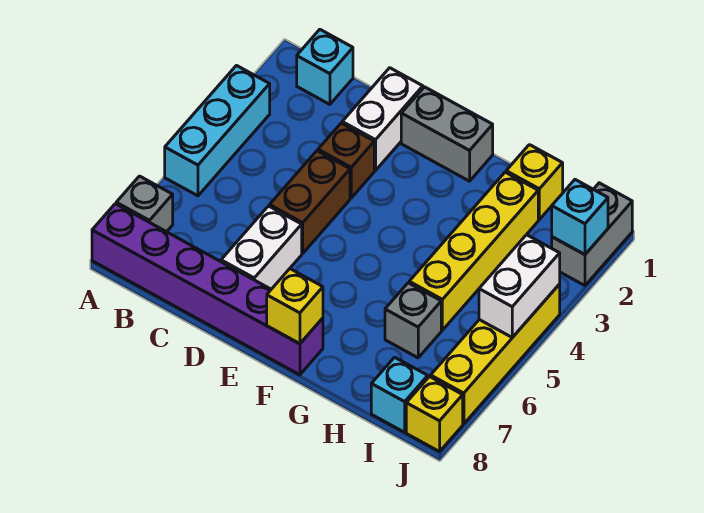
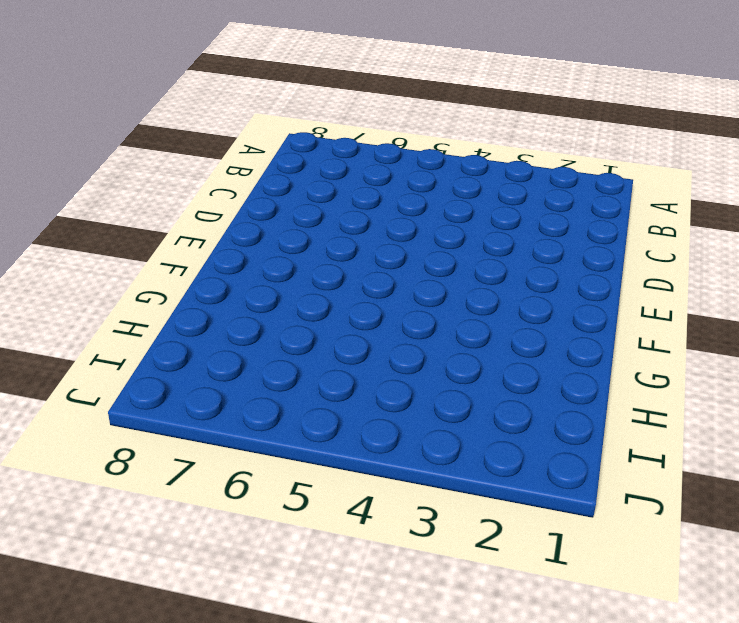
none -> cyan brick A3:A5 level 1
none -> grey brick A7 level 1
none -> purple brick A8:F8 level 1

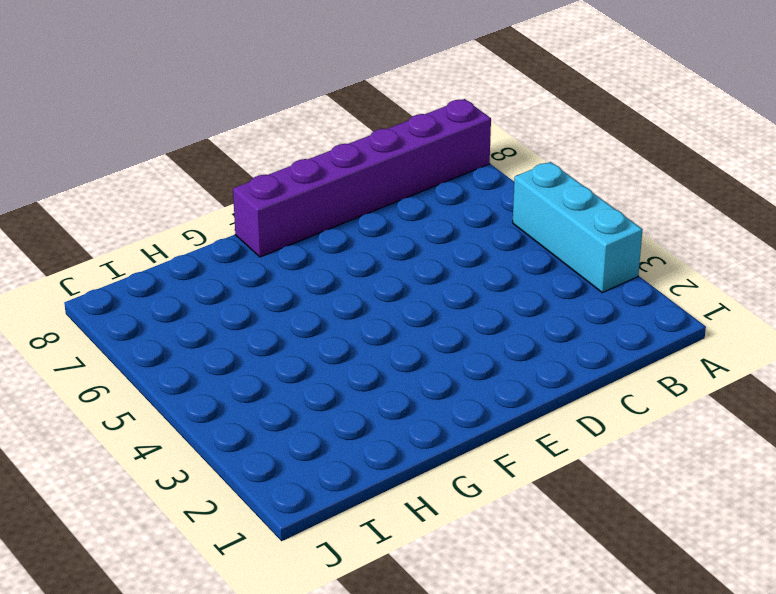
none -> grey brick A7 level 1
none -> cyan brick B1 level 1
none -> white brick D1:D2 level 1

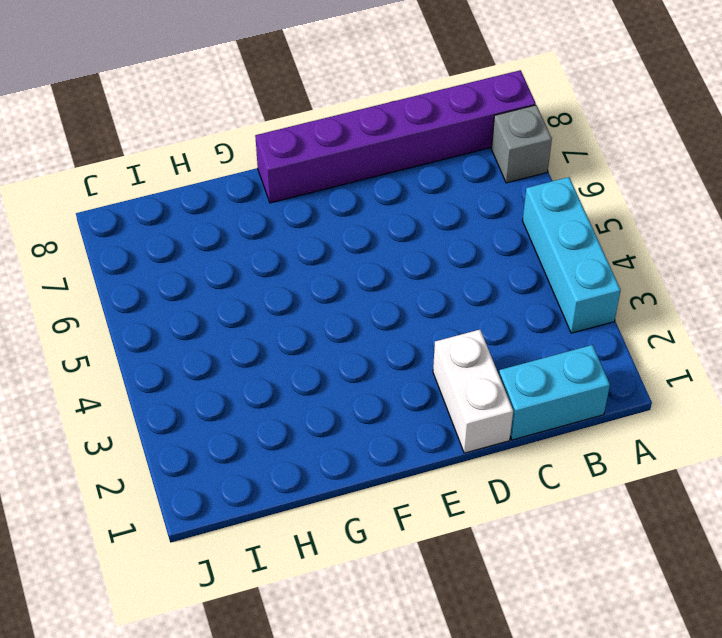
cyan brick B1:C1 level 1 -> cyan brick B1 level 1
none -> brown brick D3 level 1
none -> brown brick D4:D5 level 1
none -> white brick D6:D7 level 1

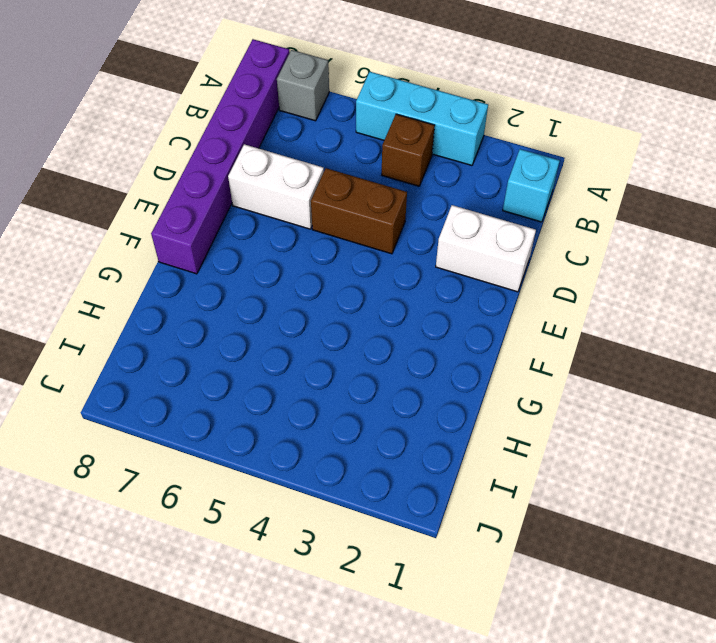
brown brick B4 level 1 -> brown brick D3 level 1
none -> grey brick E1:F1 level 1
none -> yellow brick H1 level 1
none -> yellow brick H2:H5 level 1

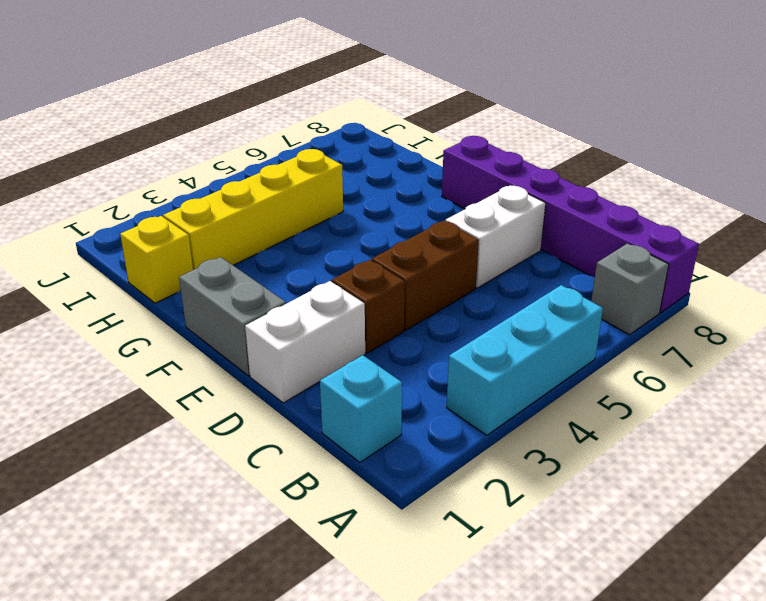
none -> grey brick H6 level 1
none -> cyan brick I8 level 1
none -> grey brick J1:J2 level 1

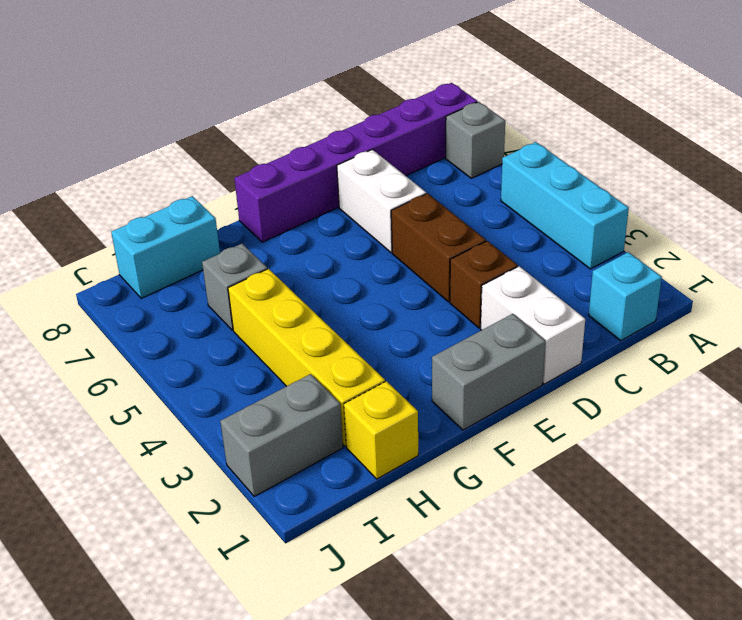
cyan brick H8:I8 level 1 -> cyan brick I8 level 1
grey brick I2:J2 level 1 -> grey brick J1:J2 level 1
none -> yellow brick J4:J7 level 1
none -> yellow brick J8 level 1
none -> yellow brick F8 level 2

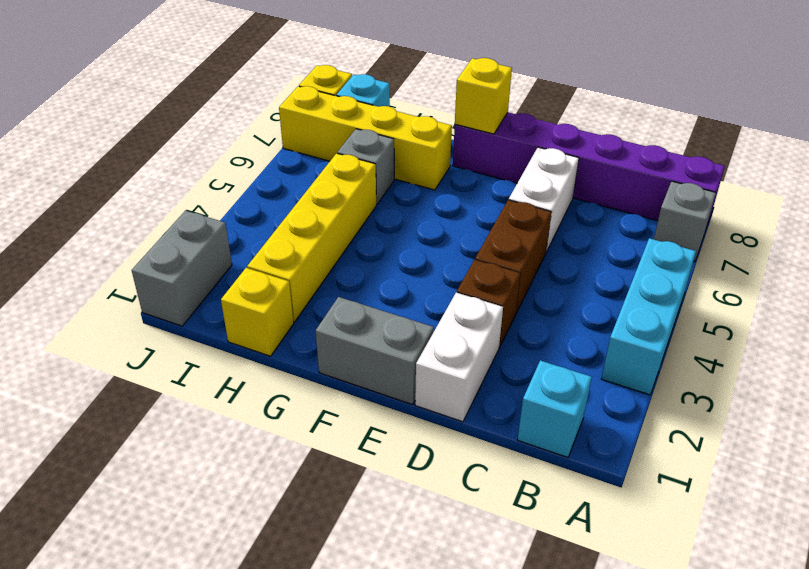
yellow brick G7:J7 level 1 -> yellow brick J4:J7 level 1
none -> cyan brick J2 level 2
none -> white brick J4:J5 level 2

